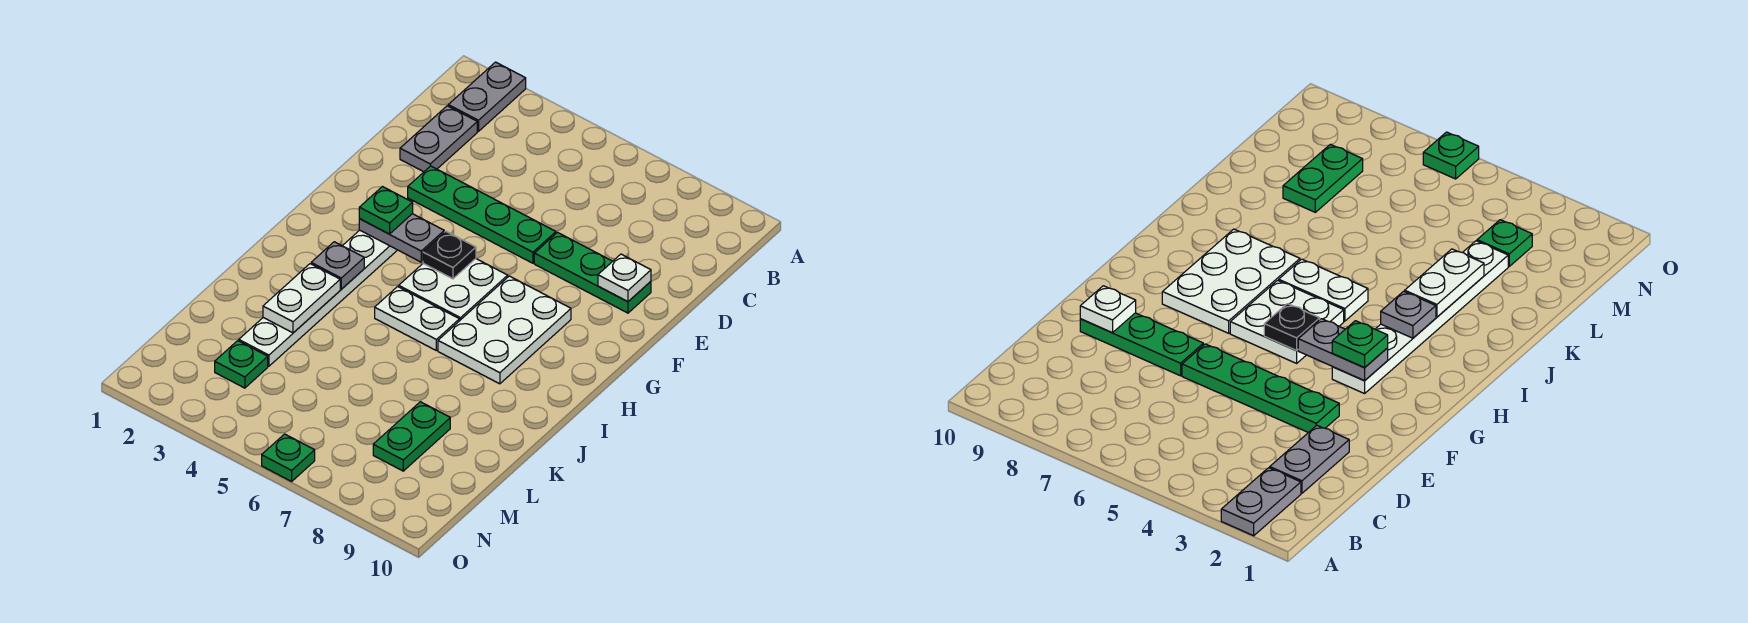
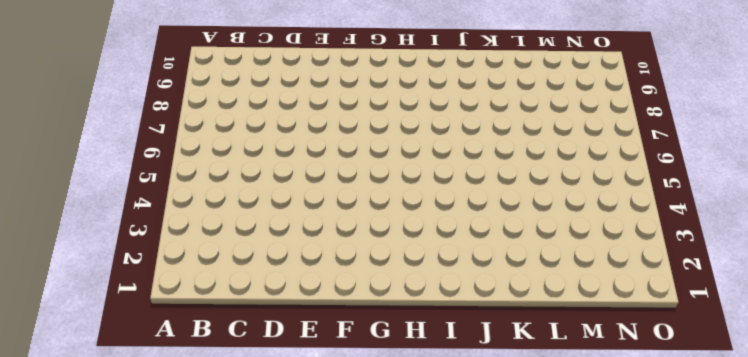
none -> grey plate A2:B2 level 1
none -> grey plate C2:D2 level 1
none -> green plate E3:E6 level 1

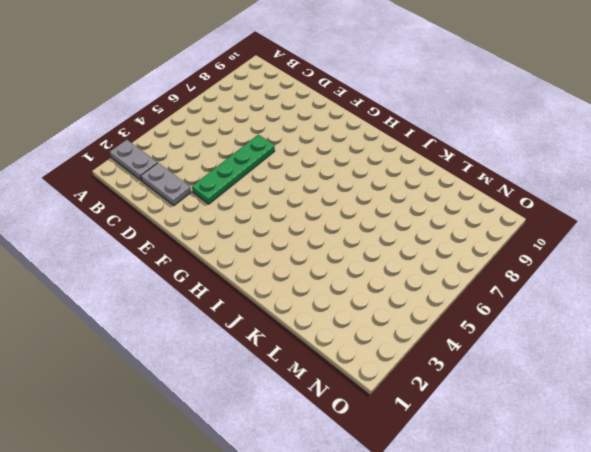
none -> green plate E7:E9 level 1
none -> white plate G3:L3 level 1
none -> white plate G5:H6 level 1

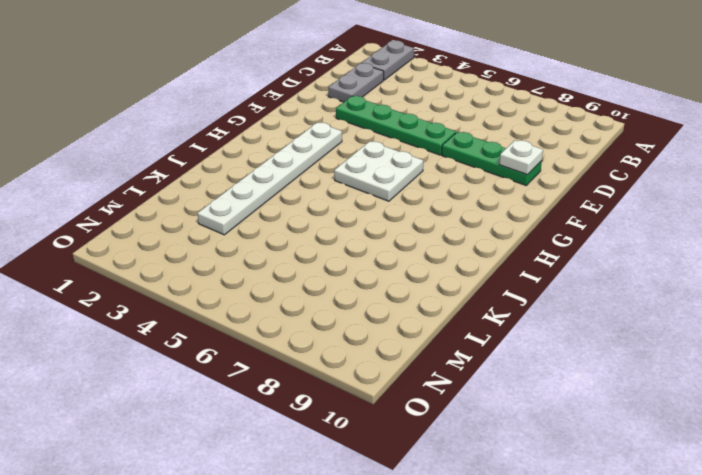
none -> white plate G7:I8 level 1
none -> white plate I5:I6 level 1
none -> green plate L8:M8 level 1

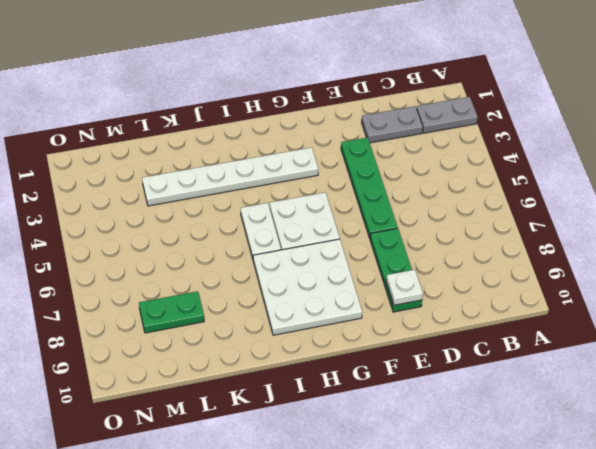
white plate G7:I9 level 1 -> white plate G7:I8 level 1
none -> green plate M3 level 1
none -> green plate O6 level 1
none -> grey plate G3:G4 level 2

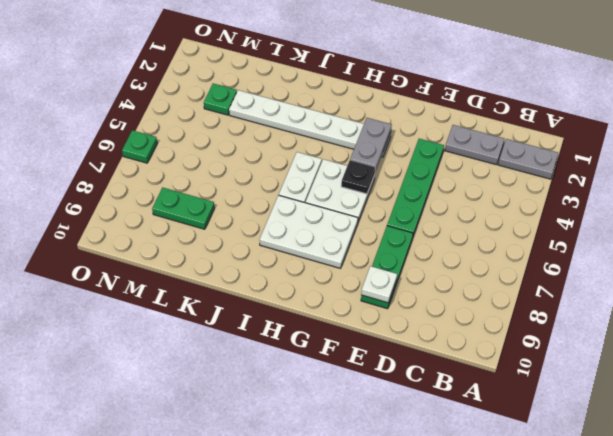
none -> grey plate I3 level 2
none -> white plate J3:K3 level 2
none -> green plate G3 level 3

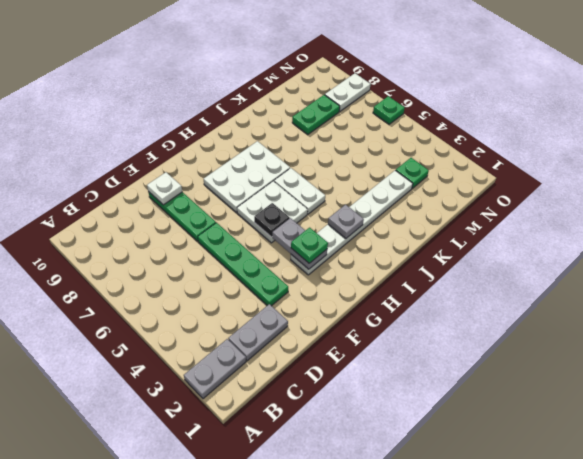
white plate N8:O8 level 1 -> white plate J3:K3 level 2

